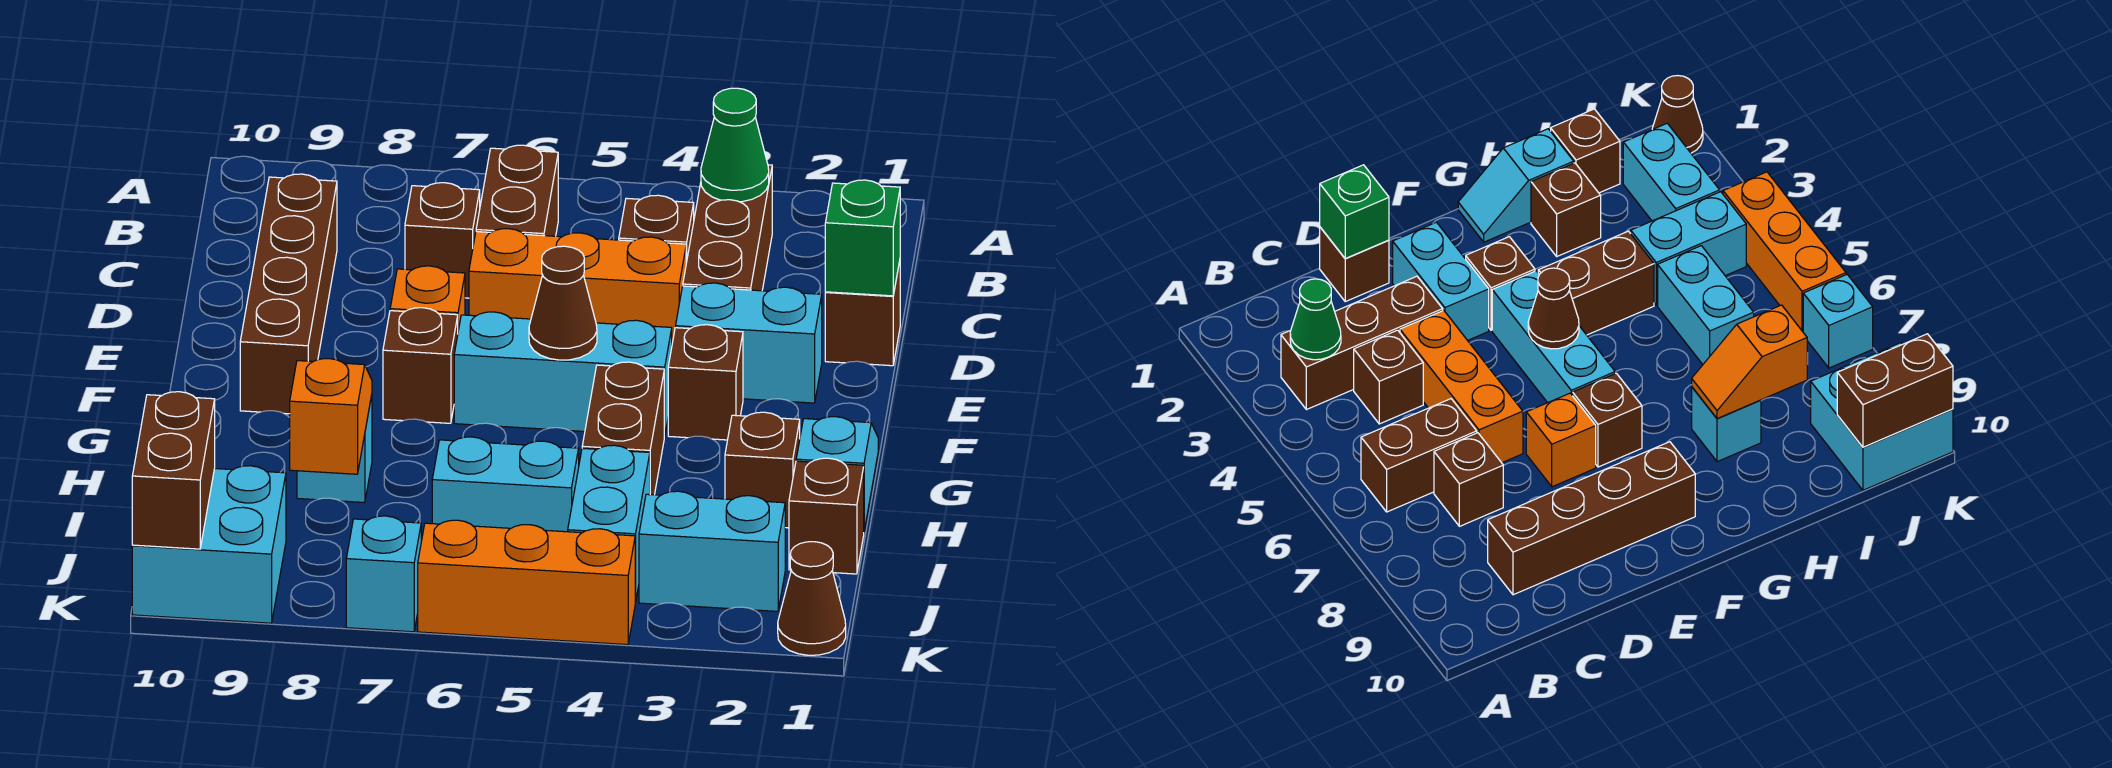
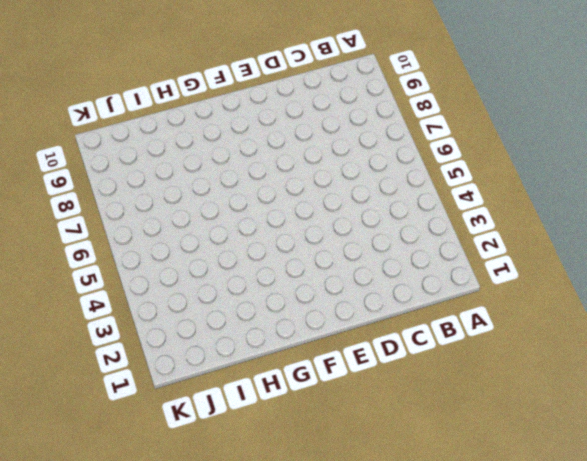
none -> brown brick B3:D3 level 1
none -> brown brick B6:C6 level 1
none -> brown brick C4 level 1

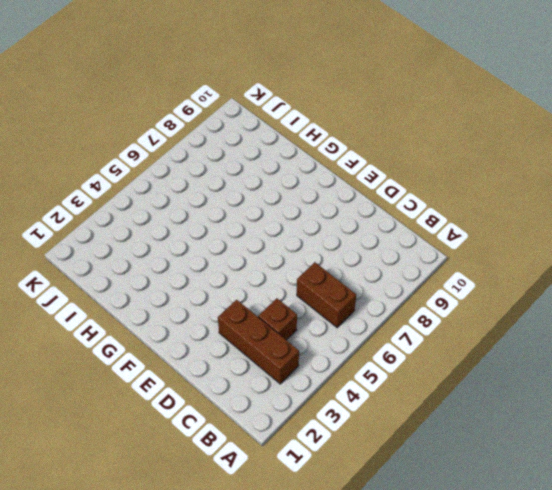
none -> brown brick C7 level 1
none -> brown brick C9:F9 level 1
none -> brown brick D1 level 1

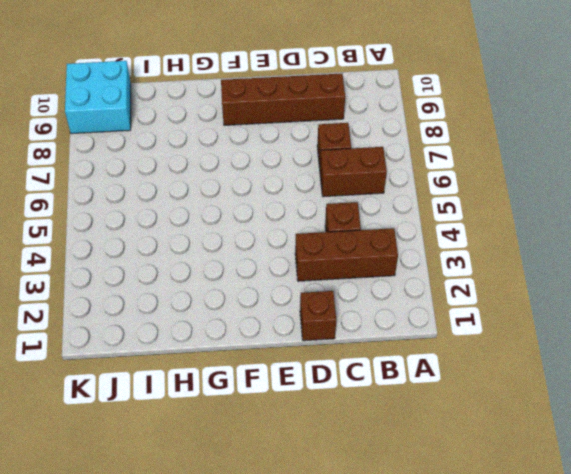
none -> orange brick D4:D6 level 1
none -> cyan brick E2:E3 level 1
none -> orange brick E7 level 1

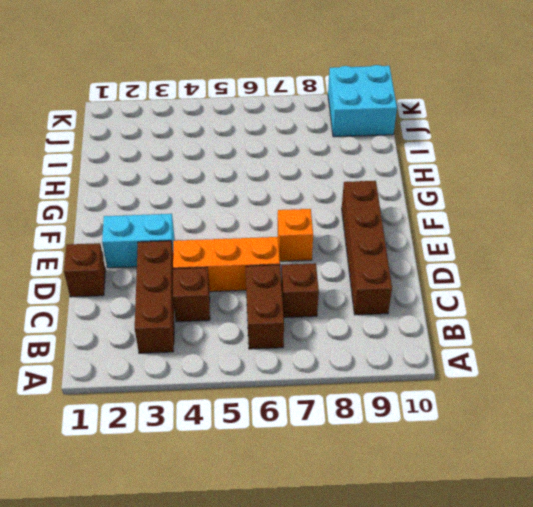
none -> brown brick F3 level 1
none -> cyan brick F4:F6 level 1
none -> brown brick F7 level 1

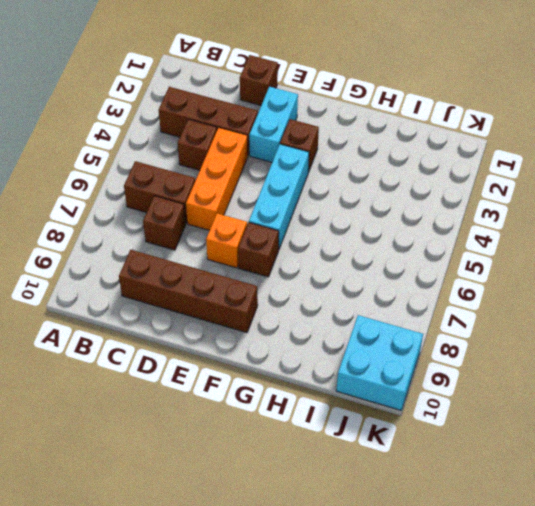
none -> cyan slope G1:H1 level 1 top H
none -> brown brick G4:H4 level 1
none -> brown brick H2 level 1

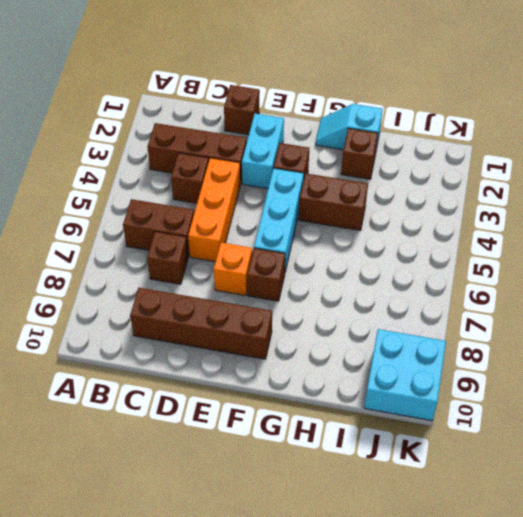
none -> cyan brick H8 level 1
none -> brown brick I1 level 1
none -> cyan brick I4:J4 level 1

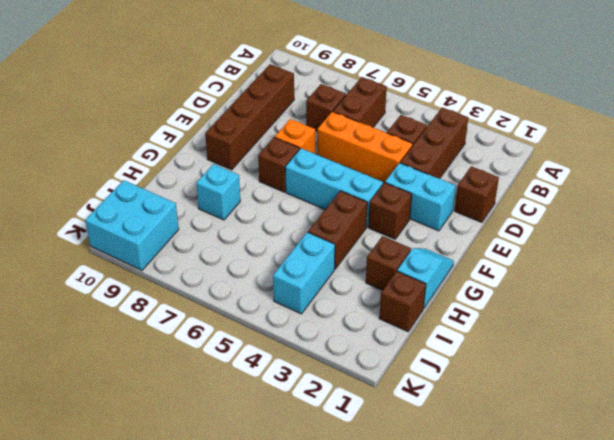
none -> cyan brick I5:I6 level 1
none -> cyan brick J2:J3 level 1
none -> brown cone K1 level 1

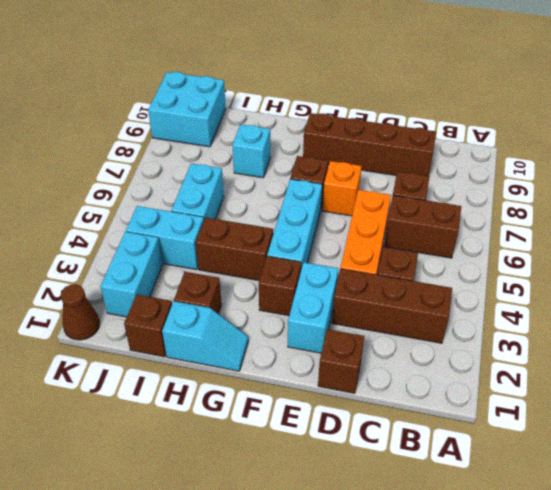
none -> orange brick K4:K6 level 1
none -> cyan brick K7 level 1
none -> green cone B3 level 2

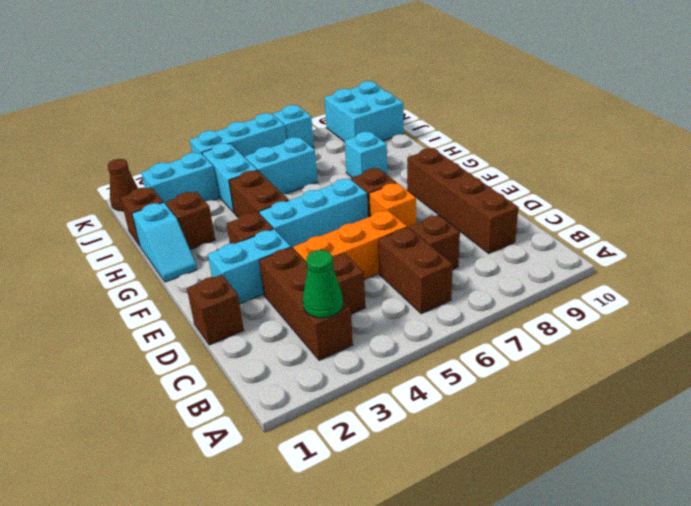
cyan brick K4:K6 level 1 -> orange brick K4:K6 level 1
none -> green brick D1 level 2
none -> brown cone F5 level 2
none -> orange slope H8:I8 level 2 top I

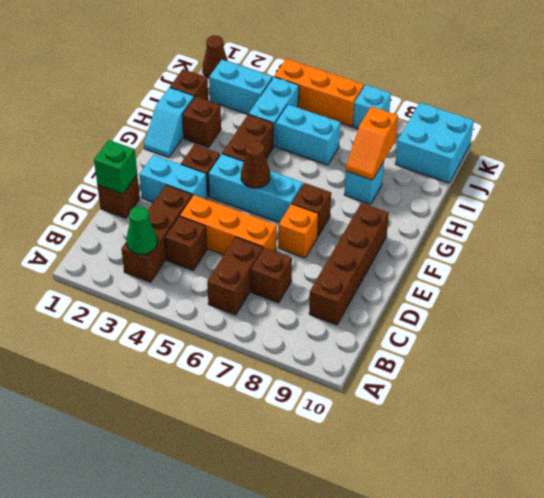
none -> brown brick J10:K10 level 2

